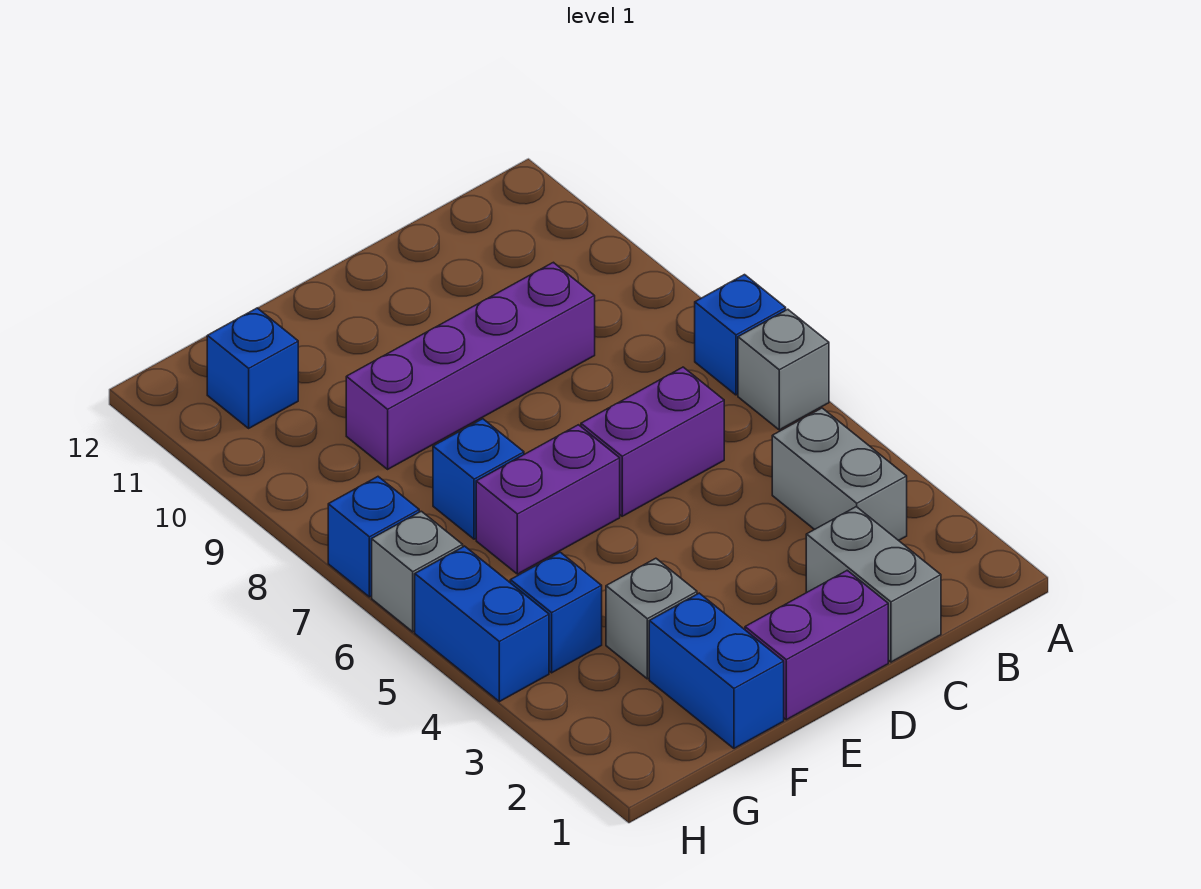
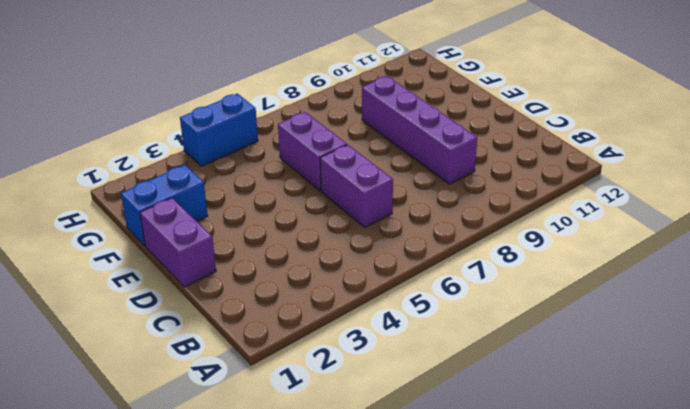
none -> grey brick A6 level 1
none -> blue brick A7 level 1
none -> grey brick B3:B4 level 1

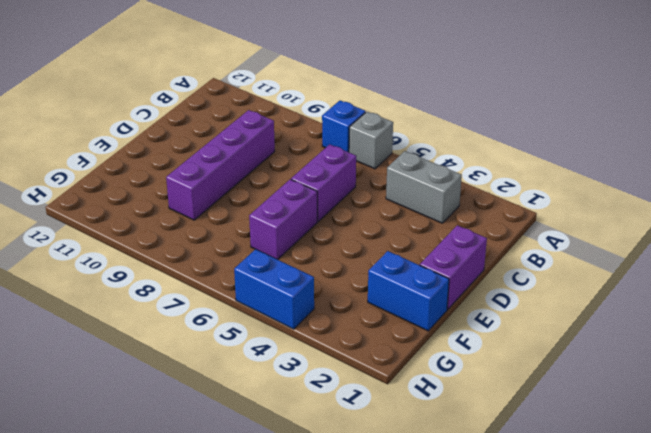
none -> grey brick C1:C2 level 1
none -> grey brick F3 level 1
none -> blue brick F7 level 1

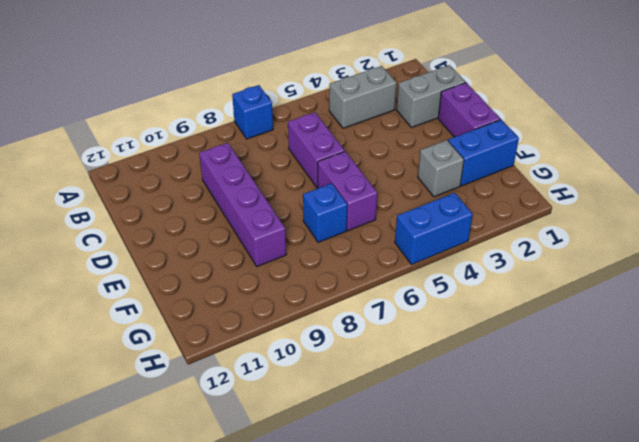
none -> grey brick A6 level 1
none -> blue brick G4 level 1
none -> blue brick G11 level 1

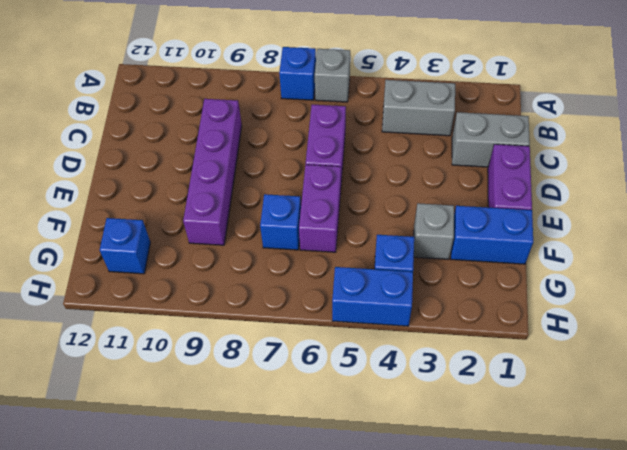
none -> grey brick H6 level 1
none -> blue brick H7 level 1

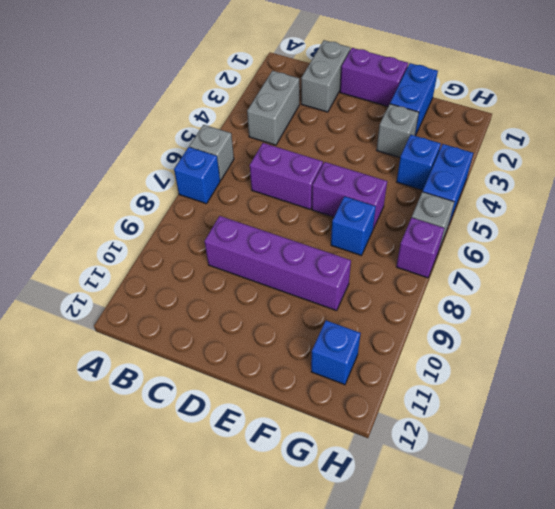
purple brick H7 level 1 -> blue brick H7 level 1

